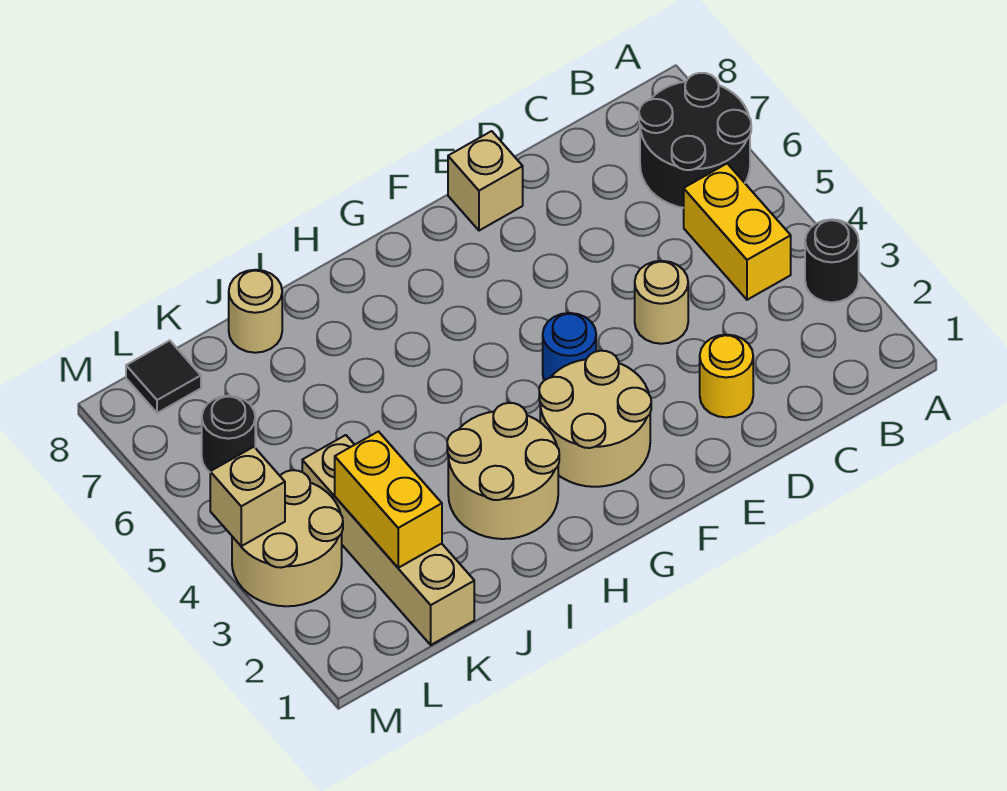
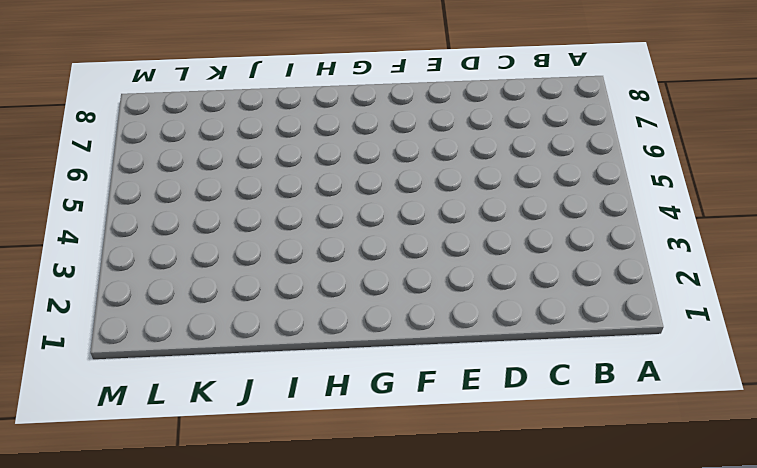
none -> black round brick A3 level 1
none -> black round brick A6:B7 level 1
none -> yellow brick B4:B5 level 1

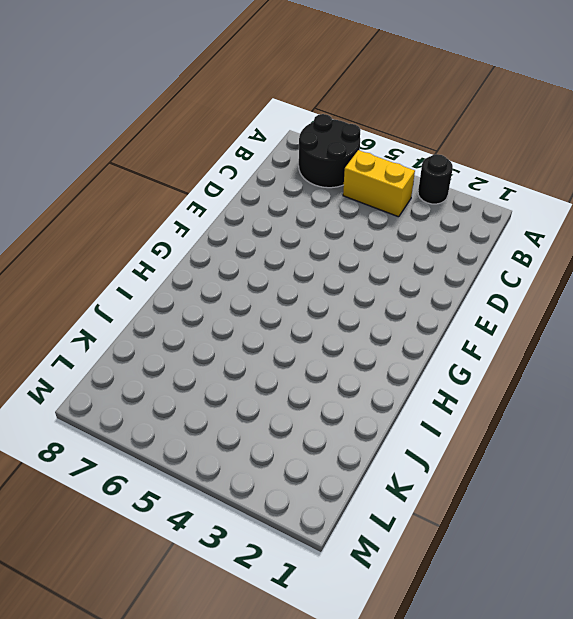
none -> yellow round brick D2 level 1
none -> tan round brick D4 level 1
none -> tan brick E8 level 1

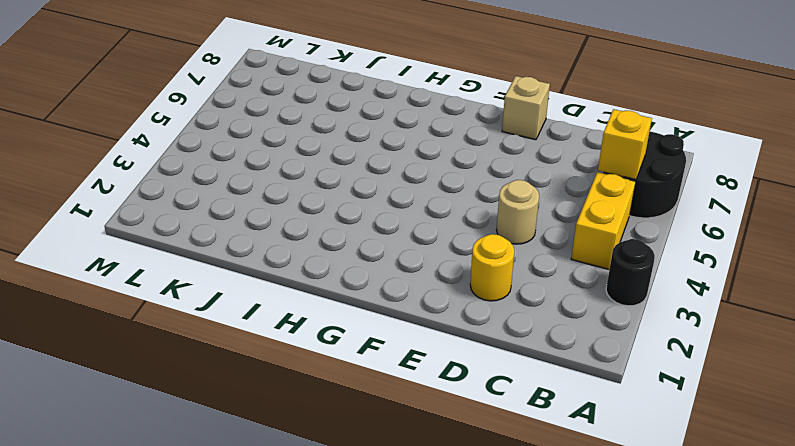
yellow brick B6 level 2 -> none
none -> tan round brick F2:G3 level 1
none -> blue round brick F4 level 1
none -> tan round brick H2:I3 level 1

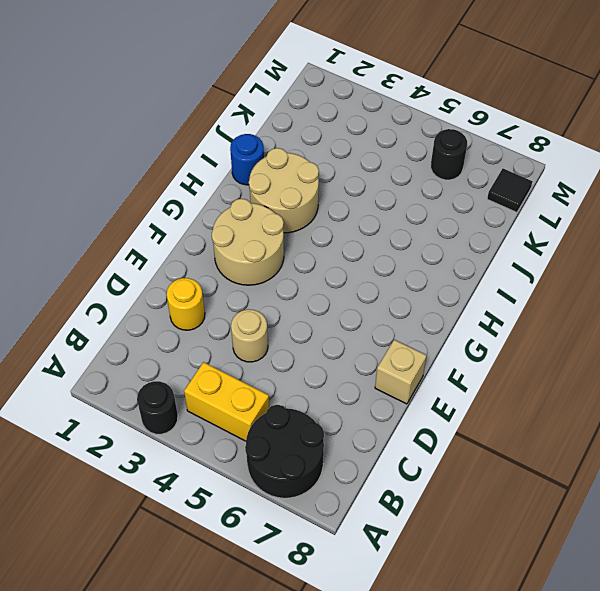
blue round brick I1 level 1 -> blue round brick F4 level 1
none -> tan round brick J8 level 1
none -> tan brick K1:K4 level 1
none -> tan round brick L3:M4 level 1

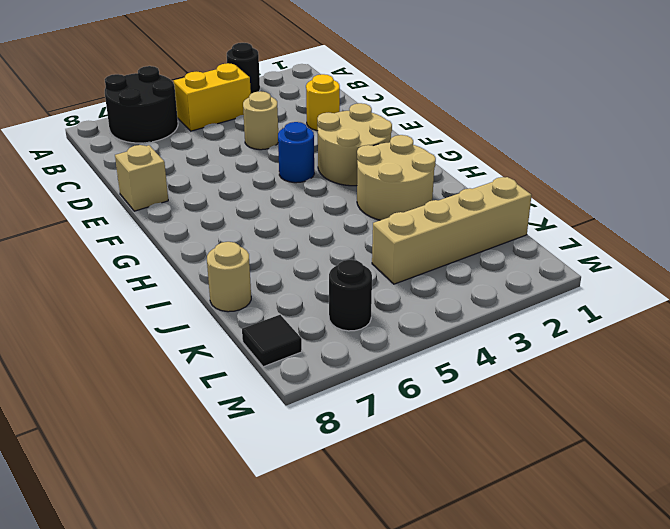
none -> tan round brick L3:M4 level 1
none -> yellow brick K2:K3 level 2
none -> tan brick M4 level 2

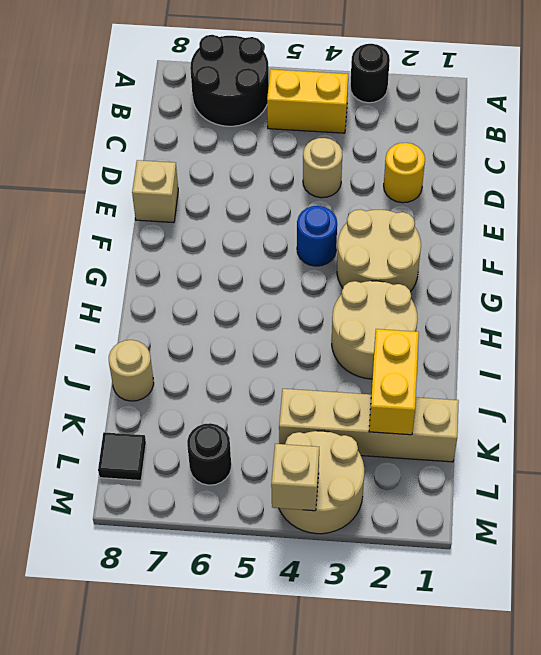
yellow brick J2:K2 level 2 -> yellow brick K2:K3 level 2

